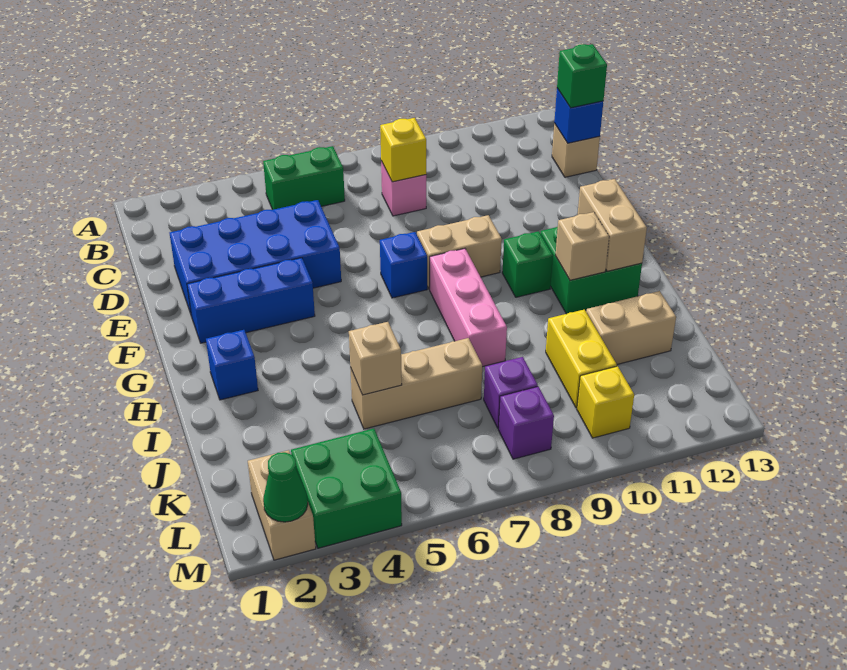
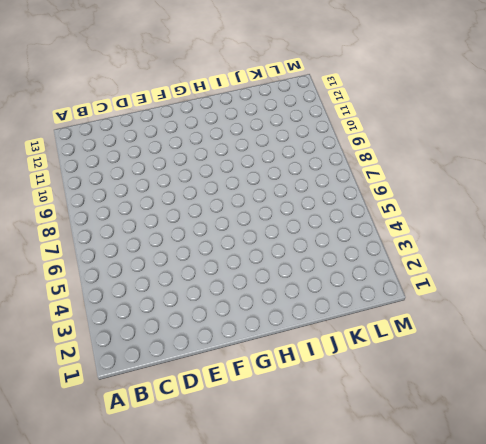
none -> green brick B5:B6 level 1
none -> pink brick C8 level 1
none -> tan brick C13 level 1

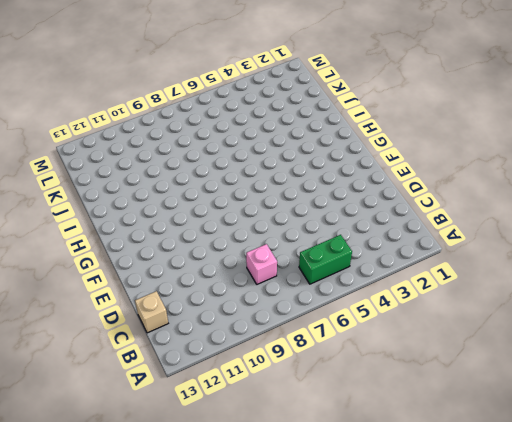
none -> blue brick D2:E5 level 1
none -> blue brick F2:F4 level 1
none -> blue brick F7 level 1

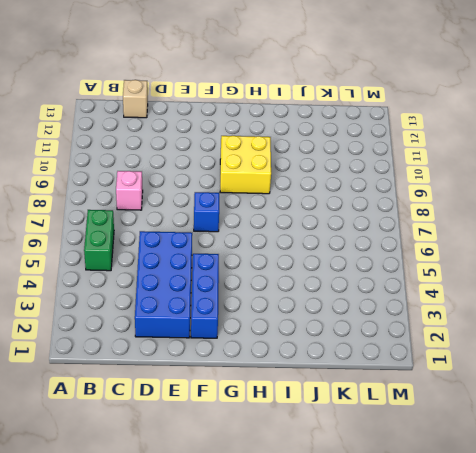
yellow brick G9:H10 level 1 -> green brick G10 level 1
none -> tan brick F8:F9 level 1
none -> pink brick G8:I8 level 1
none -> green brick G11:H12 level 1

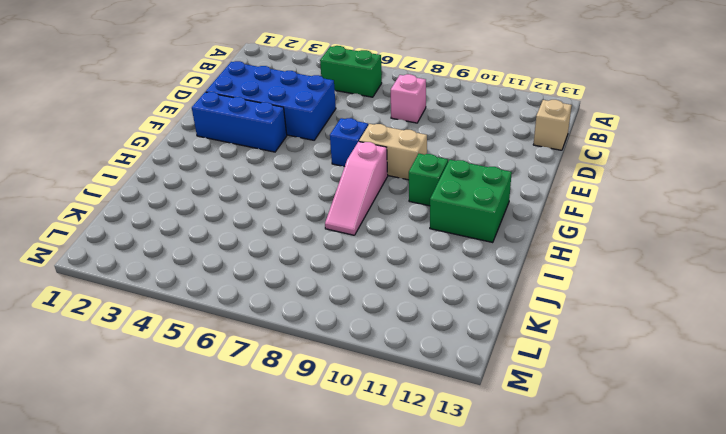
pink slope G8:I8 level 1 top G -> pink brick G8:I8 level 1
none -> blue brick H2 level 1
none -> tan brick J5:J7 level 1
none -> yellow brick J10:K10 level 1

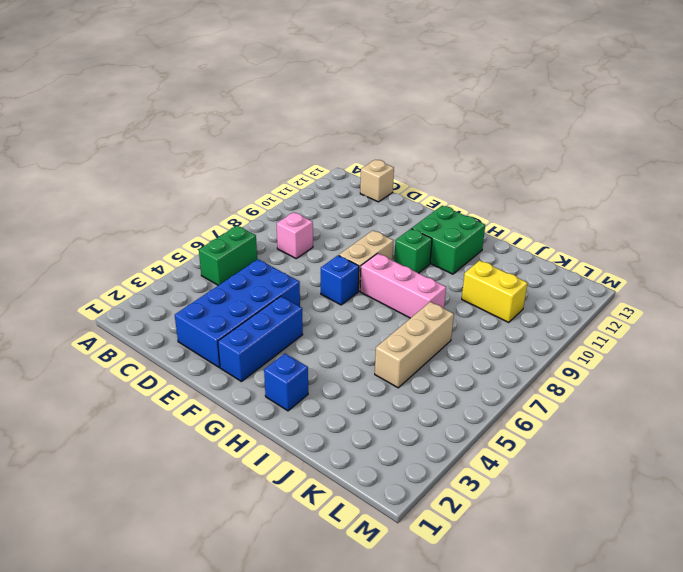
none -> tan brick J11:J12 level 1
none -> purple brick K8 level 1
none -> tan brick L2:M2 level 1

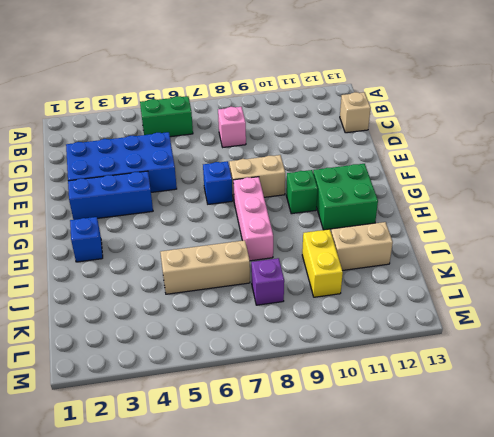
none -> tan brick L2:M2 level 1
none -> green brick L3:M4 level 1
none -> purple brick L8 level 1

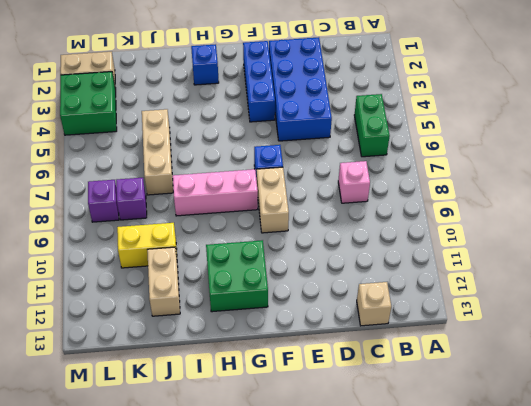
none -> green brick G10 level 1
none -> yellow brick L10 level 1
none -> yellow brick C8 level 2

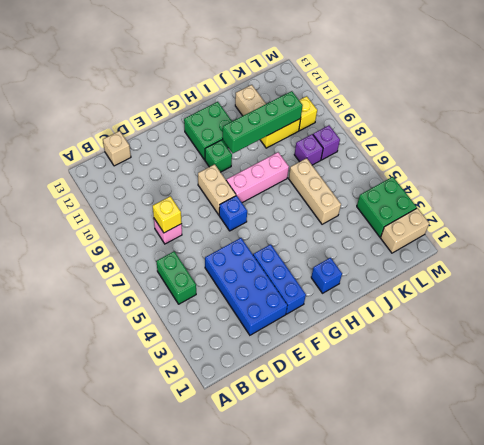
green brick H10:K10 level 2 -> none
none -> blue brick C13 level 2
none -> tan brick G12:H12 level 2
none -> tan brick H11 level 2

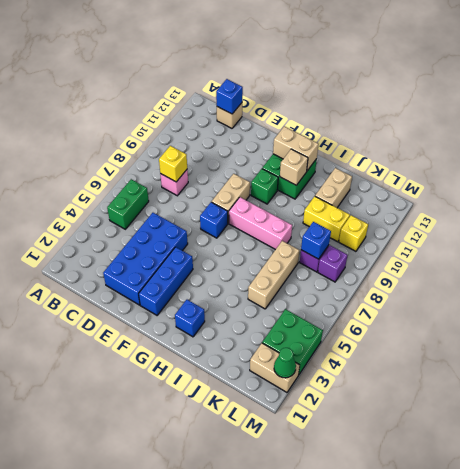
blue brick K8 level 2 -> none
none -> tan brick J5 level 2
none -> green brick C13 level 3

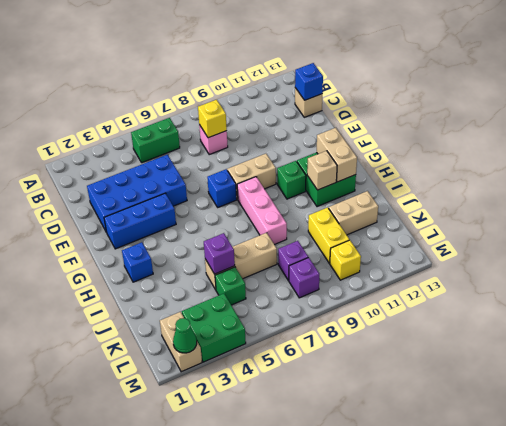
purple brick J5 level 2 -> tan brick J5 level 2
green brick K5 level 1 -> green brick C13 level 3

